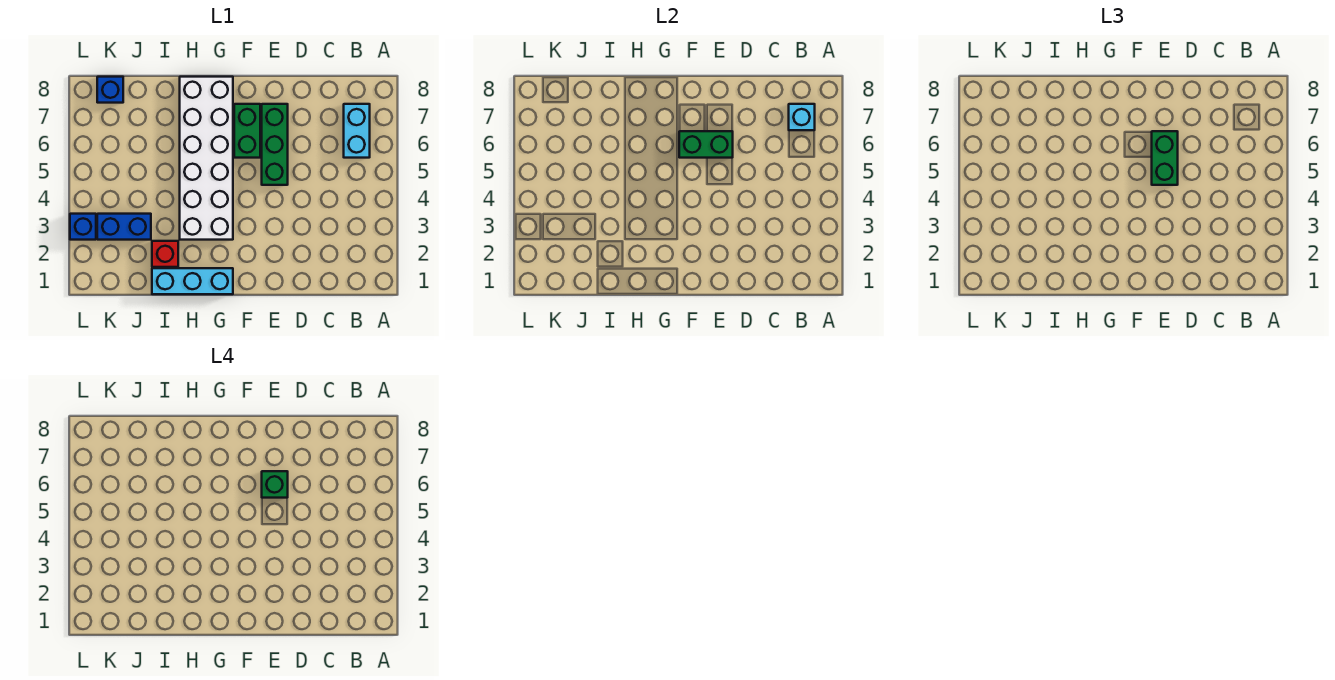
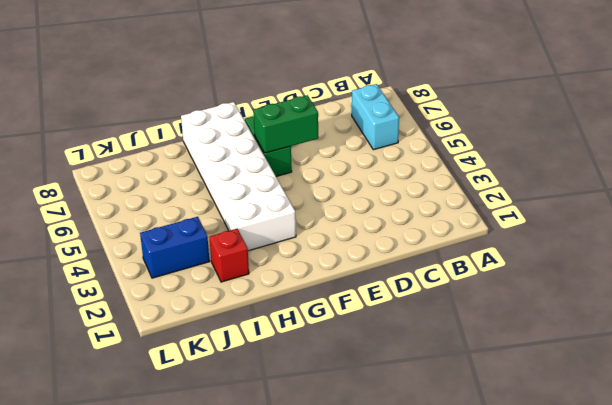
none -> green brick E5:E7 level 1
none -> cyan brick G1:I1 level 1
none -> blue brick K8 level 1

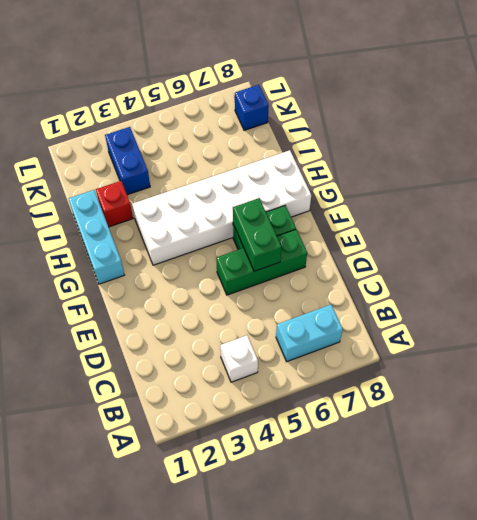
white brick B4 level 1 -> none
none -> blue brick L3 level 1
none -> cyan brick B7 level 2
none -> green brick E5:E6 level 3

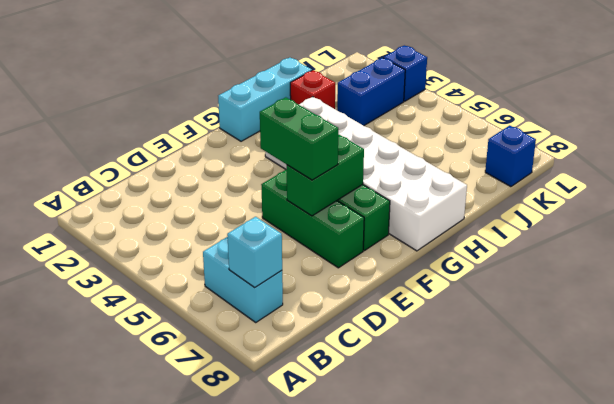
none -> green brick E6 level 4

